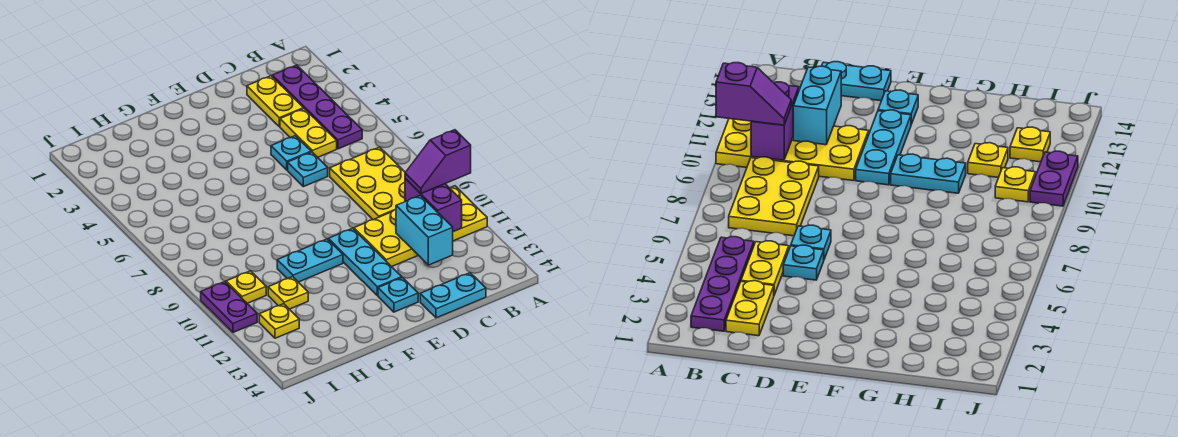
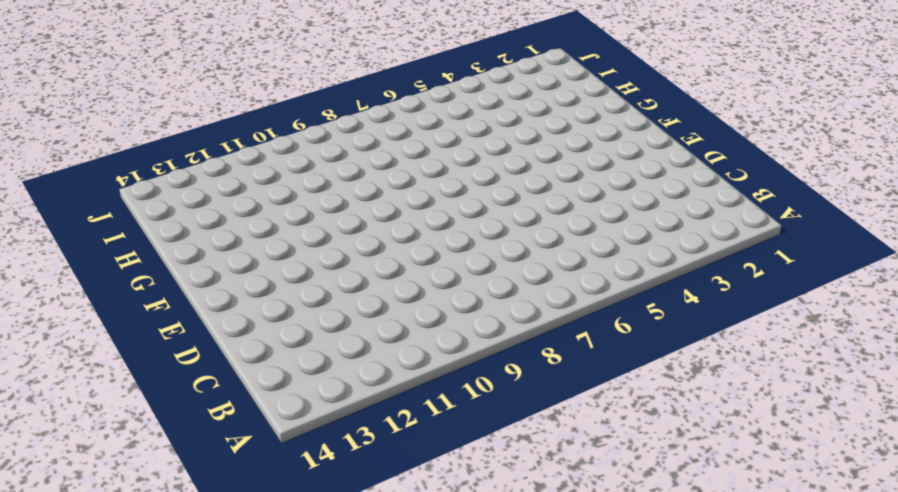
none -> yellow plate A10:D11 level 1
none -> purple plate B2:B5 level 1
none -> yellow plate B7:C9 level 1

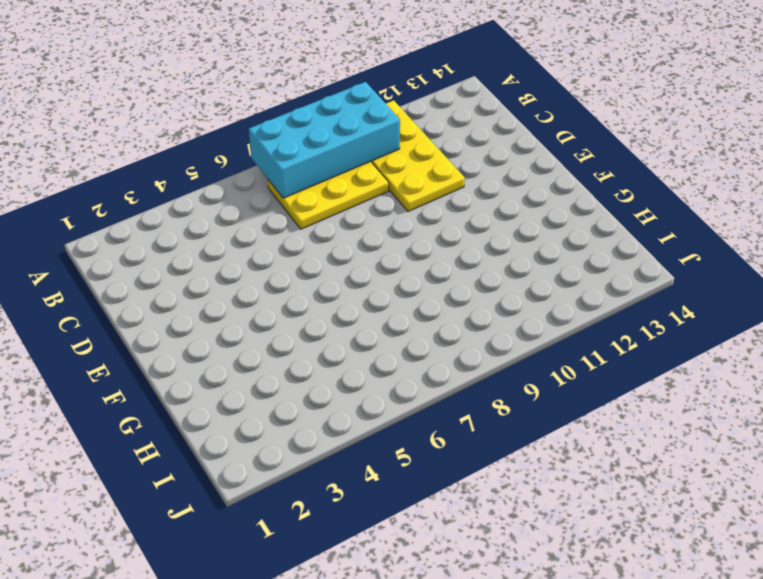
cyan brick A7:B10 level 2 -> purple brick B10:B11 level 2
none -> purple plate B2:B5 level 1
none -> yellow plate C2:C3 level 1
none -> yellow plate C4:C5 level 1

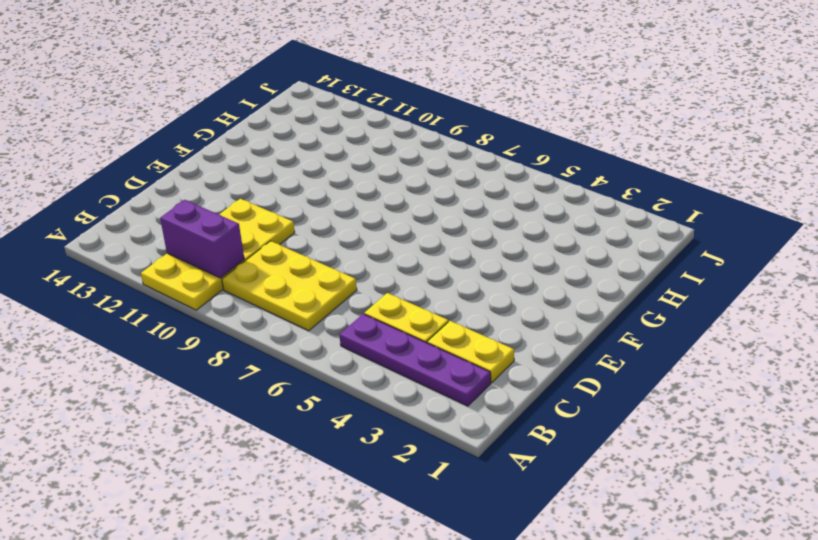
none -> cyan plate C14:D14 level 1
none -> cyan plate D5 level 1
none -> cyan plate D6 level 1

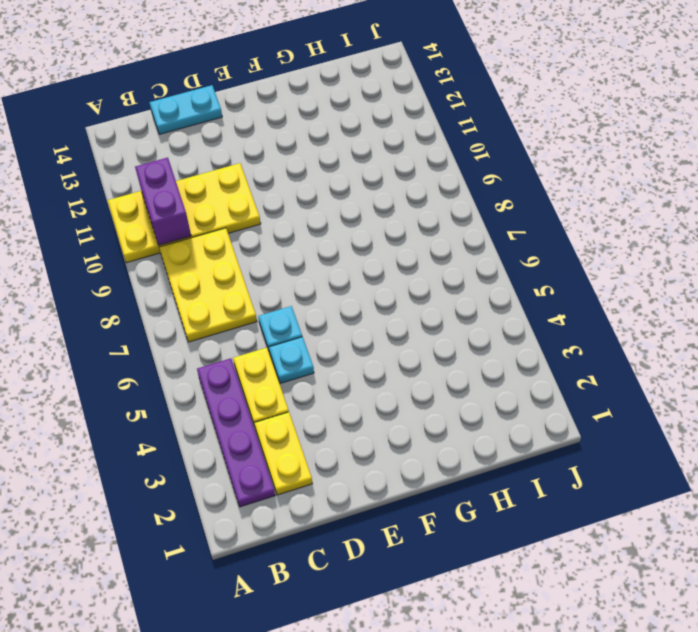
none -> cyan plate E10:E12 level 1
none -> cyan plate E13 level 1
none -> cyan plate F10:G10 level 1

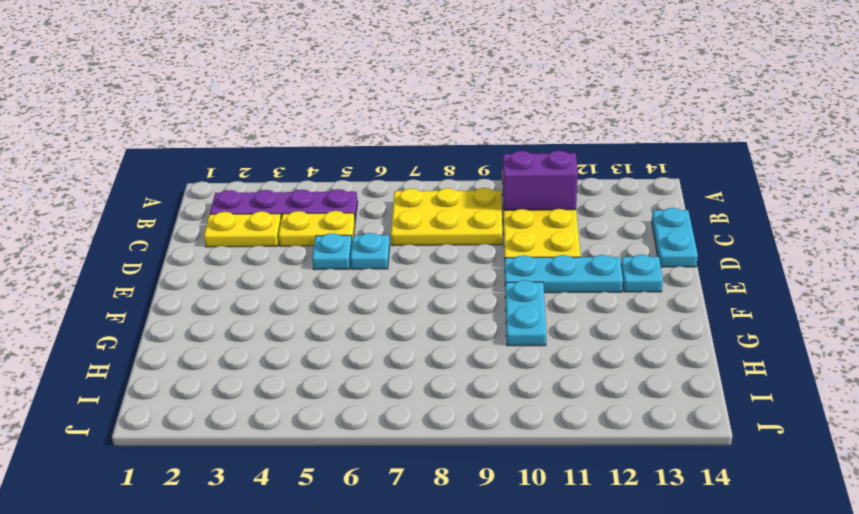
none -> yellow plate H11 level 1
none -> yellow plate I10 level 1
none -> yellow plate I12 level 1

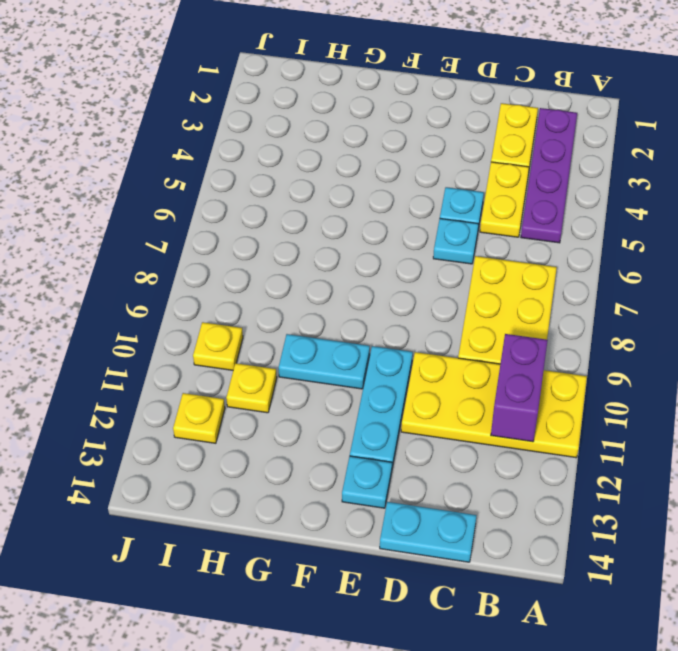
none -> purple plate J10:J11 level 1
none -> cyan brick C11:C12 level 2
none -> purple slope A10:B10 level 3 top A

